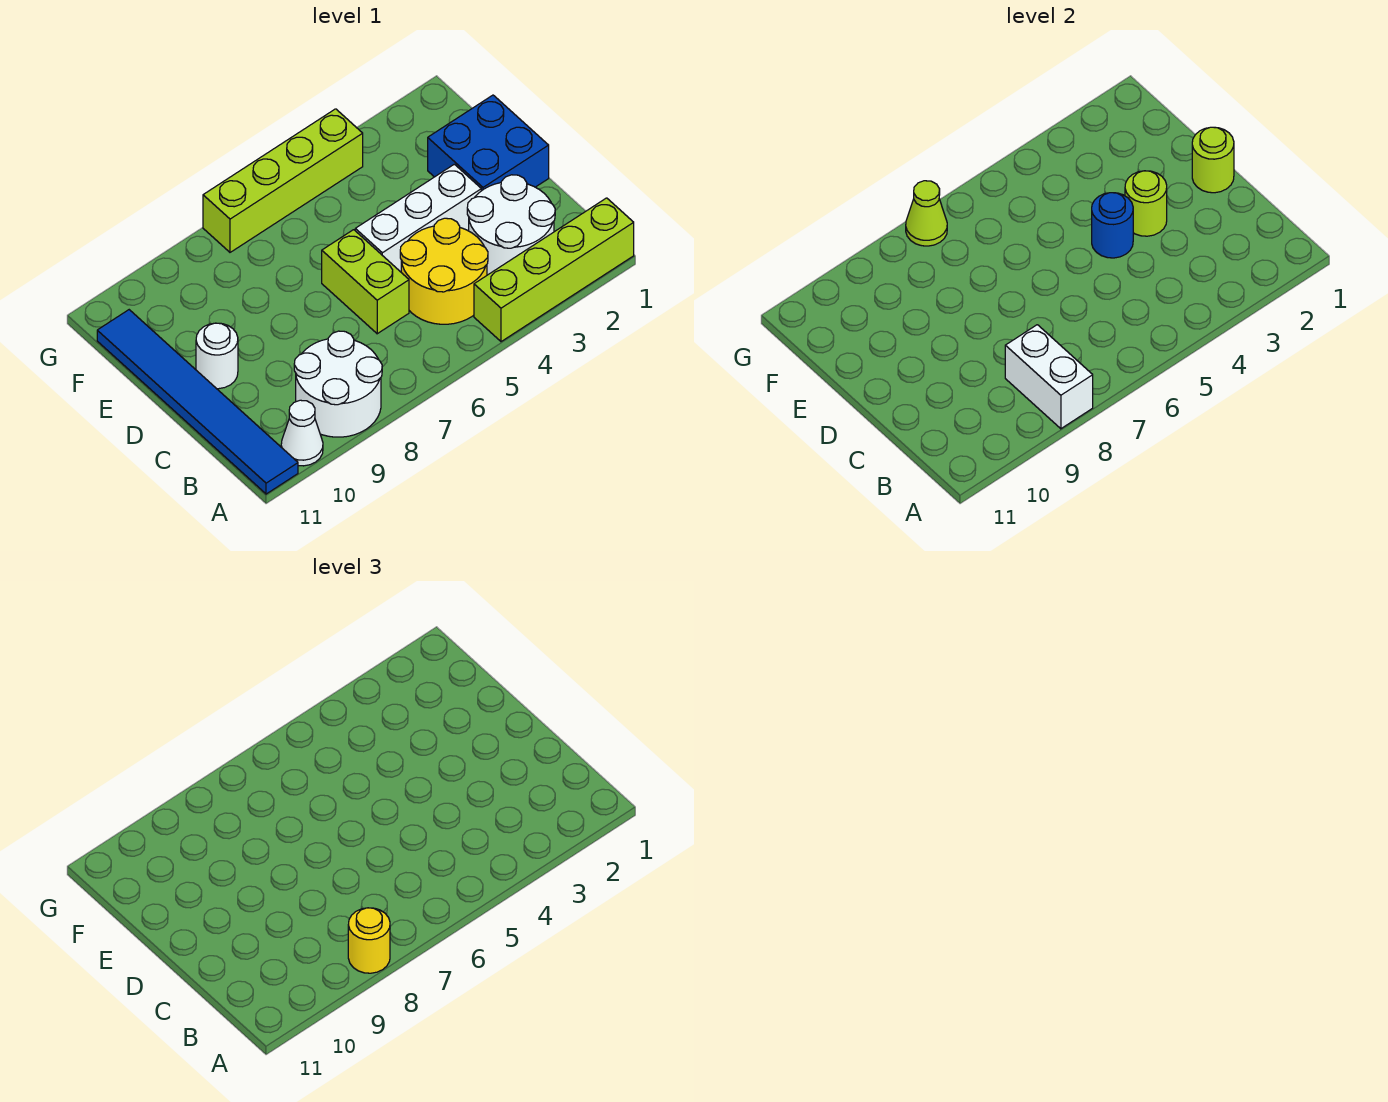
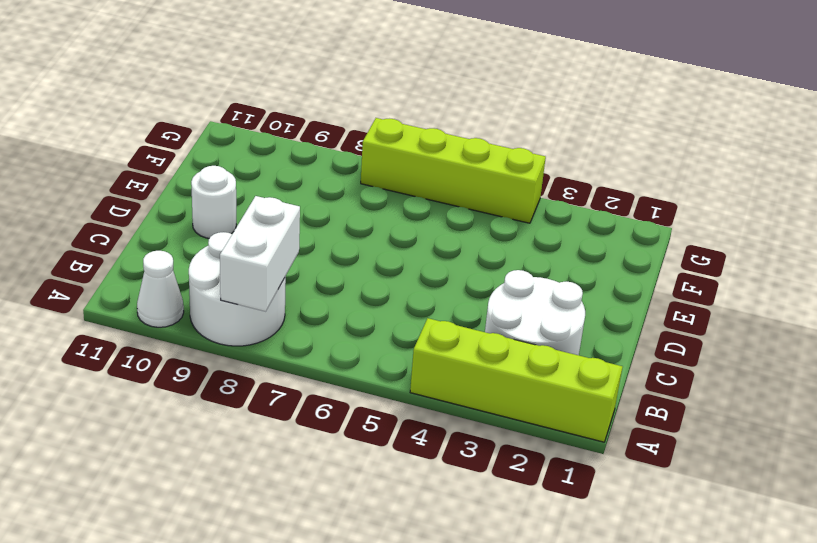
none -> blue tile A11:F11 level 1
none -> yellow round brick B4:C5 level 1
none -> lime brick C6:D6 level 1

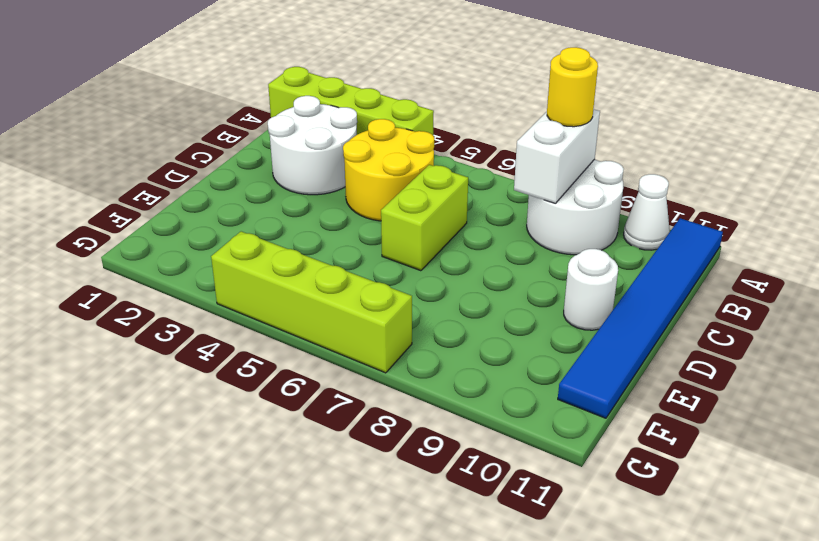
none -> blue brick D1:E2 level 1
none -> white brick D3:D5 level 1
none -> lime round brick D1 level 2

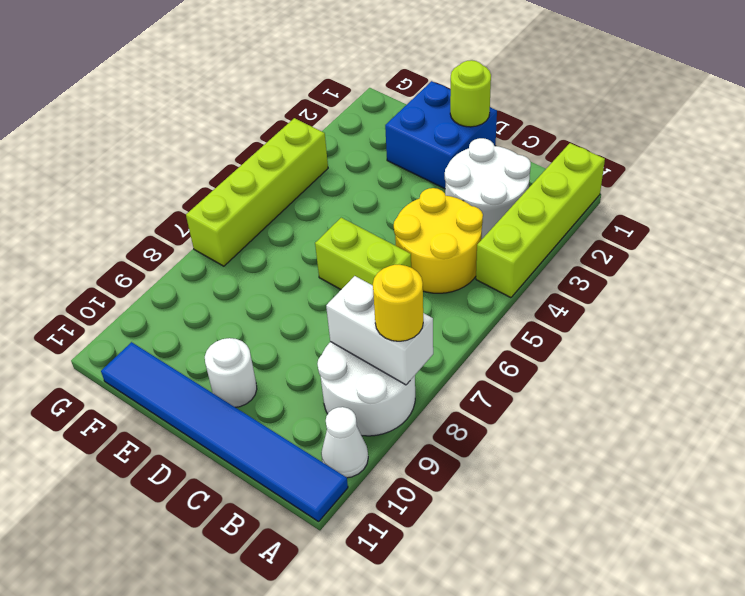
none -> white brick D3:D5 level 1
none -> lime round brick D3 level 2
none -> blue round brick D4 level 2

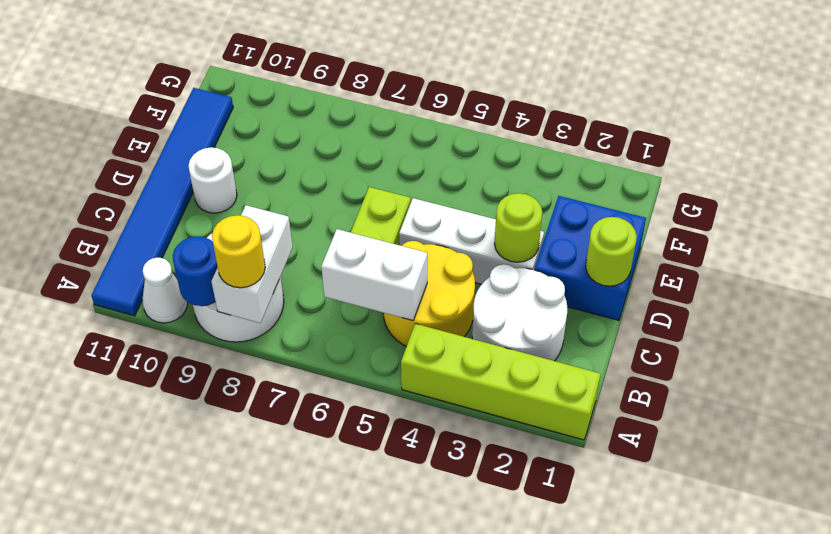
blue round brick A9 level 2 -> blue round brick D4 level 2
white brick B5:B6 level 2 -> none
none -> lime brick G4:G7 level 1
none -> lime cone G7 level 2

